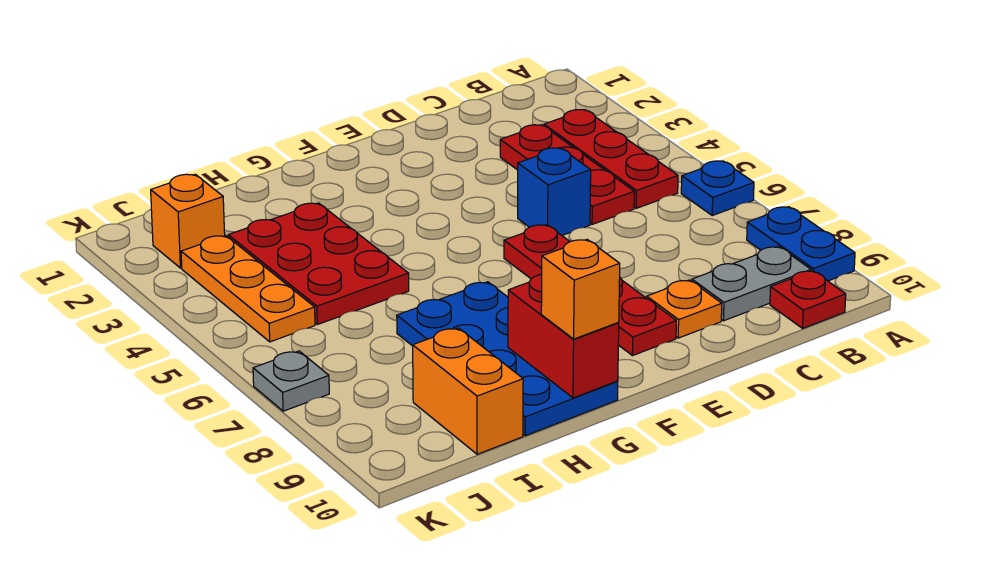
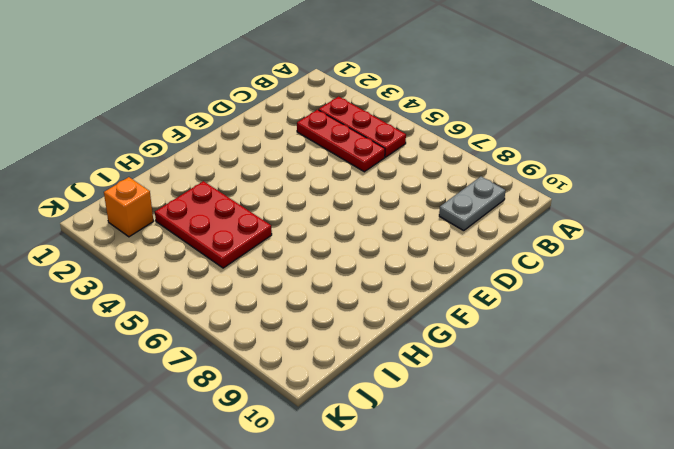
none -> blue plate A6 level 1
none -> blue plate A8:A9 level 1
none -> red plate B10 level 1

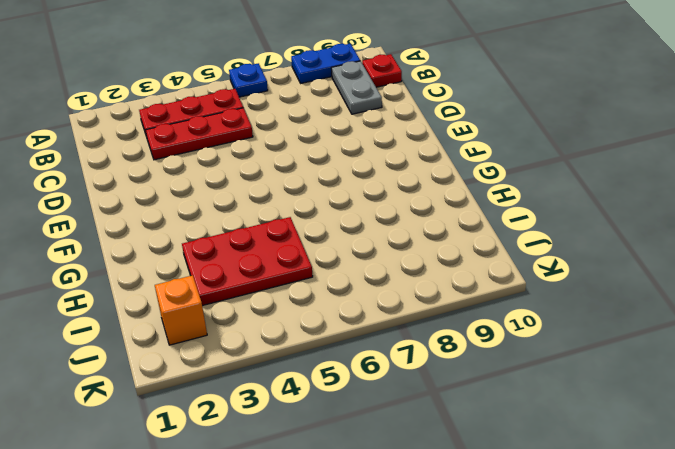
none -> blue brick D5 level 1
none -> orange plate D9 level 1
none -> red plate E6:E9 level 1

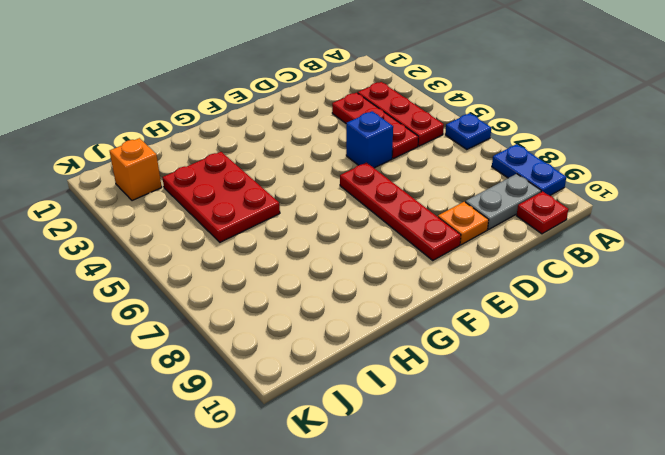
none -> blue plate G7:H10 level 1
none -> orange brick I9:I10 level 1
none -> orange plate J3:J5 level 1

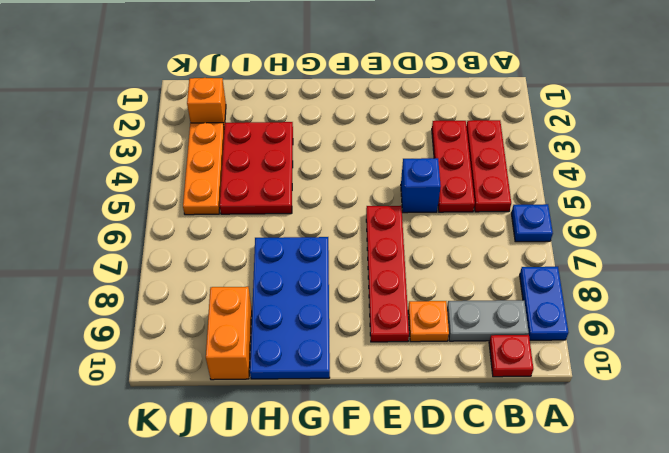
none -> grey plate K7 level 1
none -> red brick G9:G10 level 2
none -> orange brick G10 level 3

